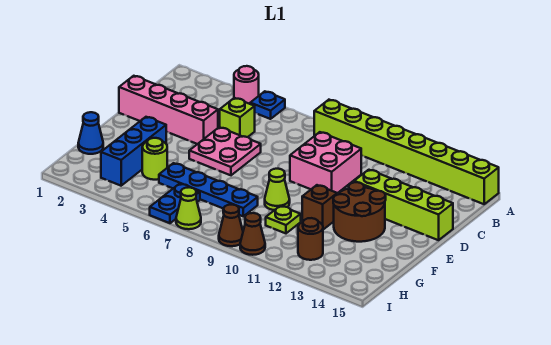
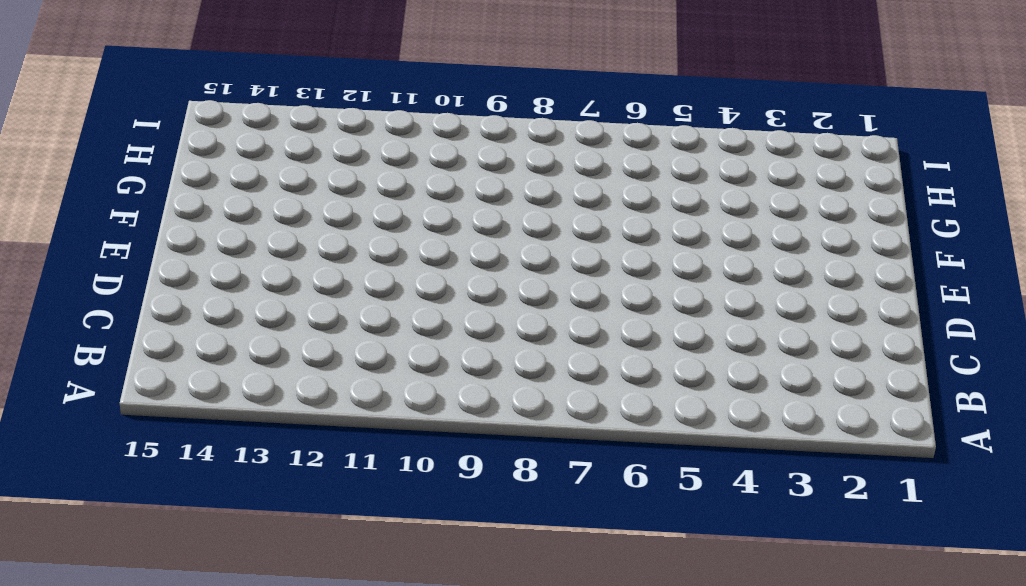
none -> pink round brick A4 level 1
none -> blue plate A5 level 1
none -> lime brick A8:A15 level 1

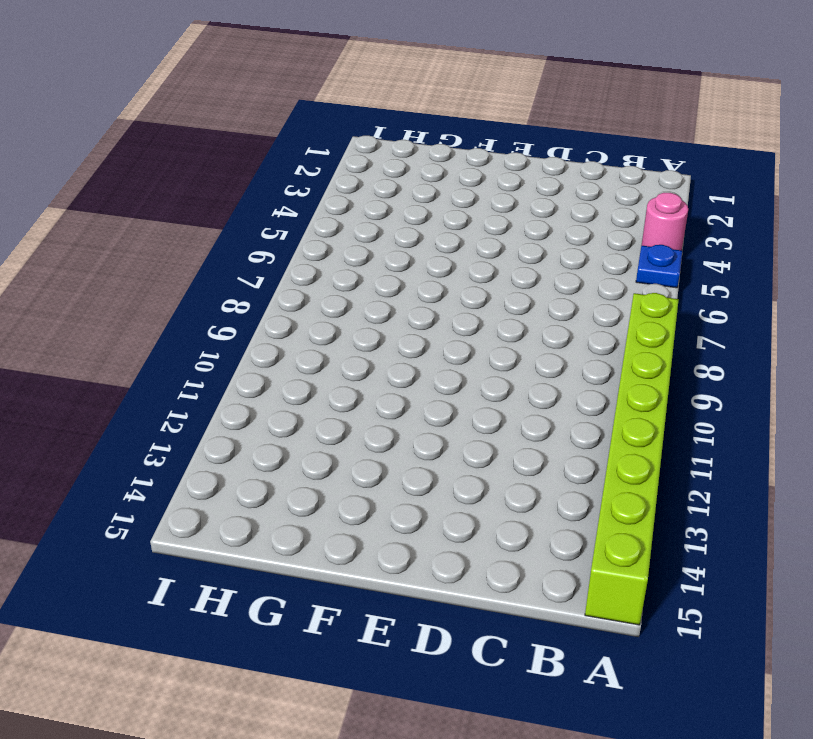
none -> lime brick C5 level 1
none -> pink brick C9:D10 level 1
none -> pink brick D1:D4 level 1

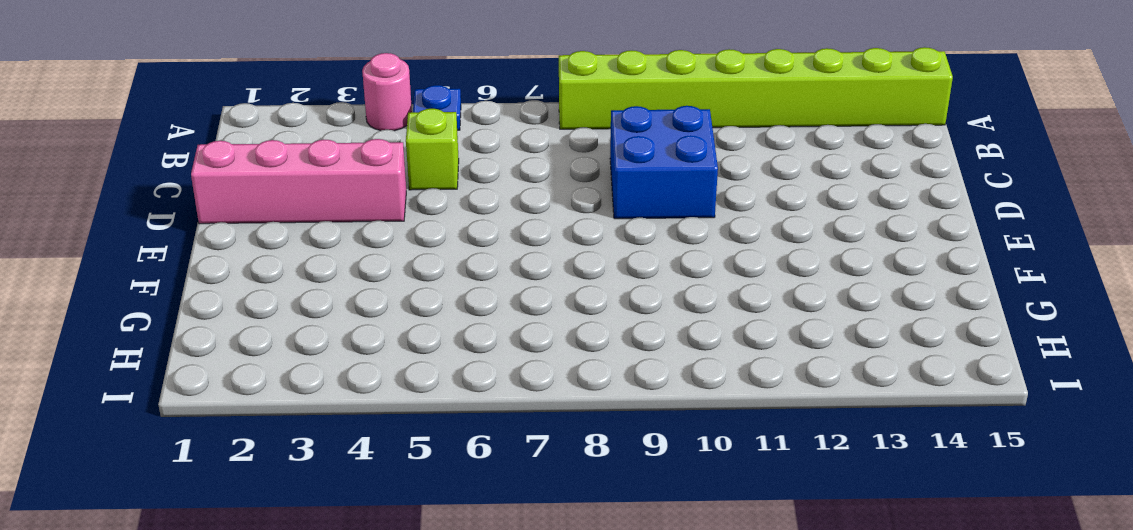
blue brick C9:D10 level 1 -> pink brick C9:D10 level 1
none -> pink plate D5:E6 level 1
none -> lime brick D12:D15 level 1
none -> brown round brick E12:F13 level 1

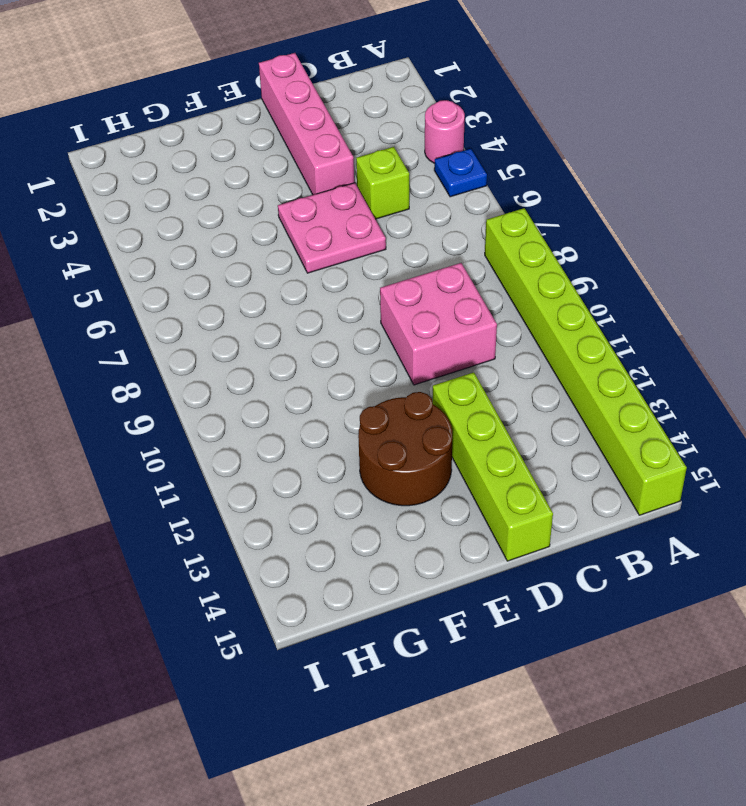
none -> blue brick F3:H3 level 1
none -> lime cone F9 level 1
none -> brown brick F11 level 1

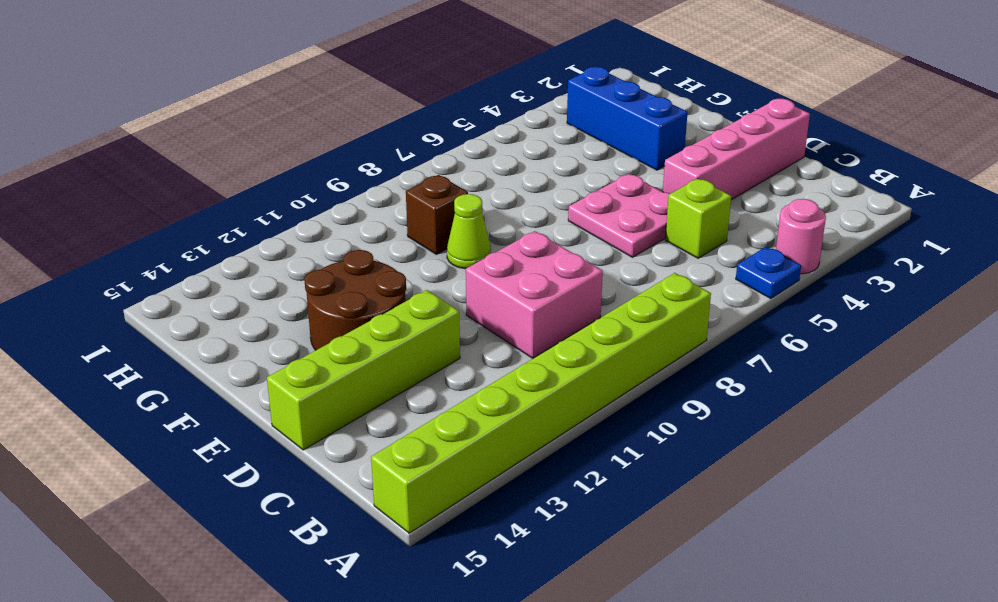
brown brick G9 level 1 -> brown brick F11 level 1
none -> blue cone G1 level 1
none -> lime round brick G4 level 1
none -> blue plate G5:G8 level 1

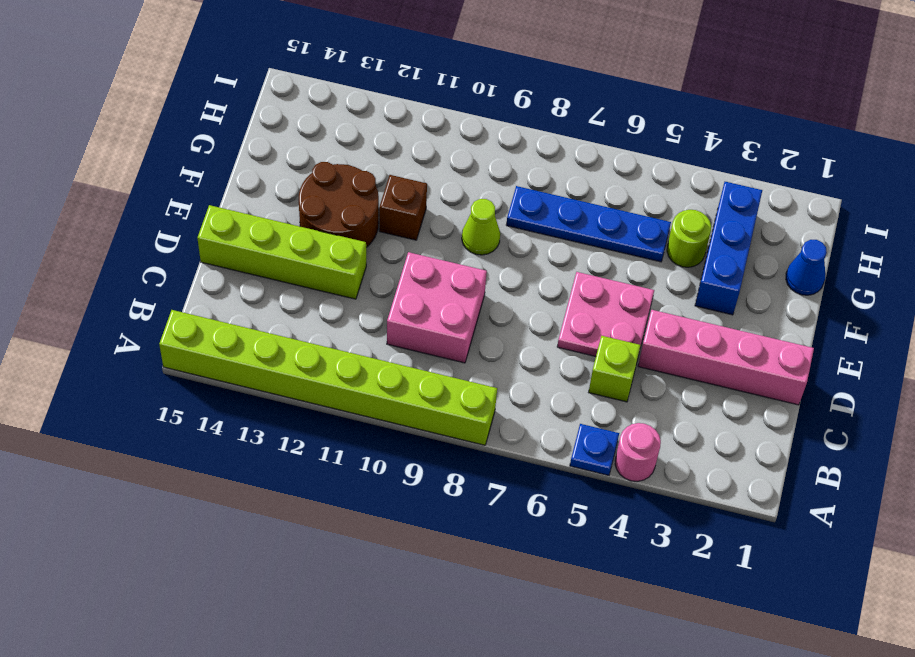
none -> lime plate G10 level 1
none -> blue plate H6:I6 level 1
none -> brown round brick H12 level 1

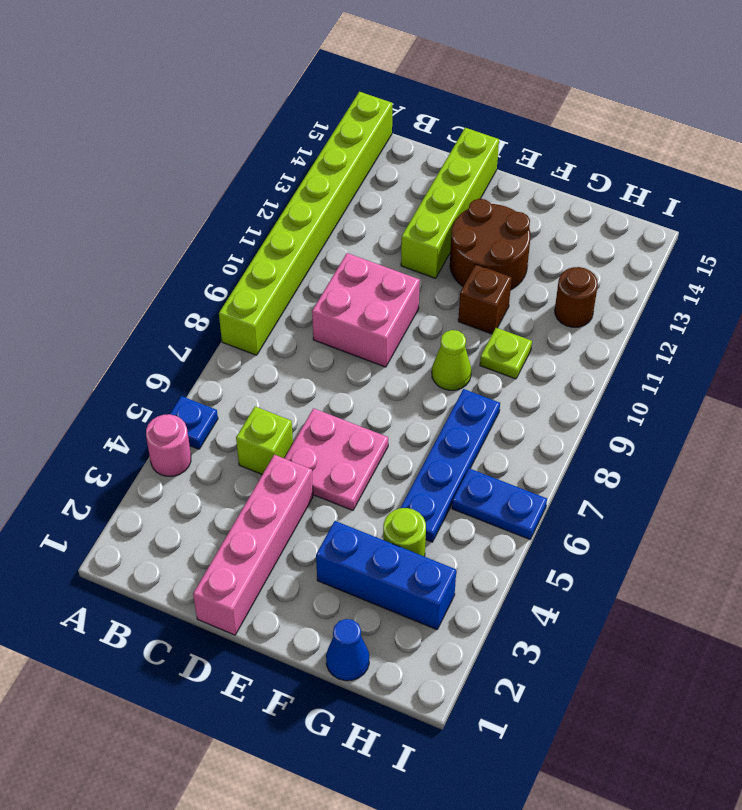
none -> lime cone I7 level 1
none -> brown cone I9 level 1
none -> brown cone I10 level 1

